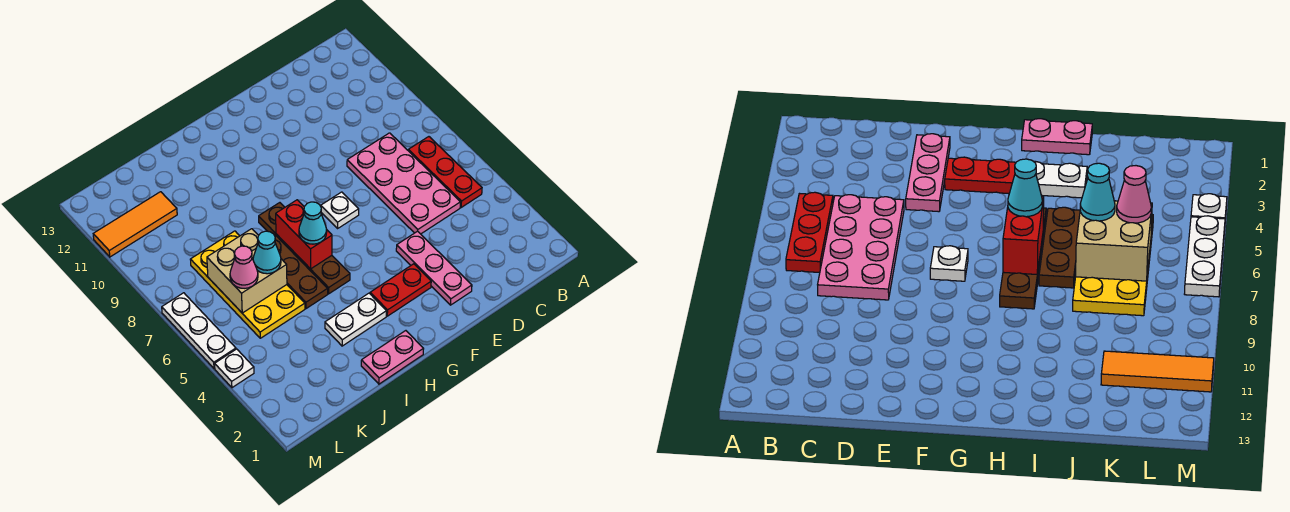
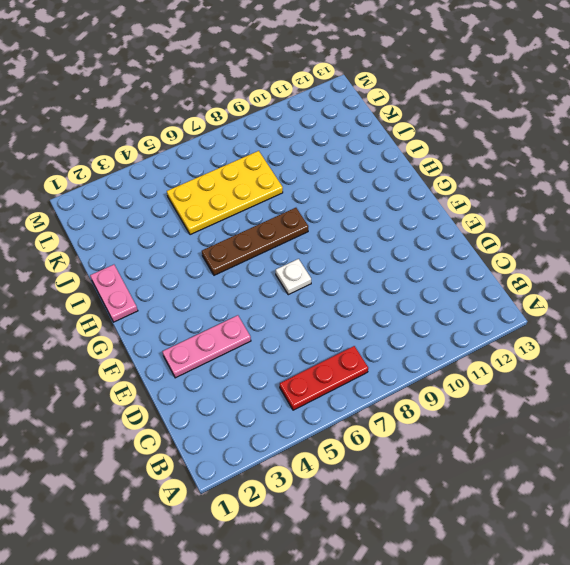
none -> pink plate C5:D8 level 1
none -> red plate F3:G3 level 1
none -> white plate H3:I3 level 1

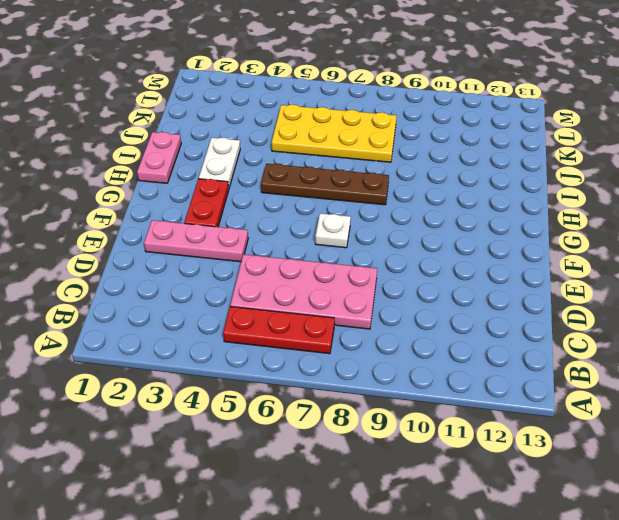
none -> brown plate I5:I7 level 1
none -> orange tile K11:M11 level 1
none -> white plate M4 level 1

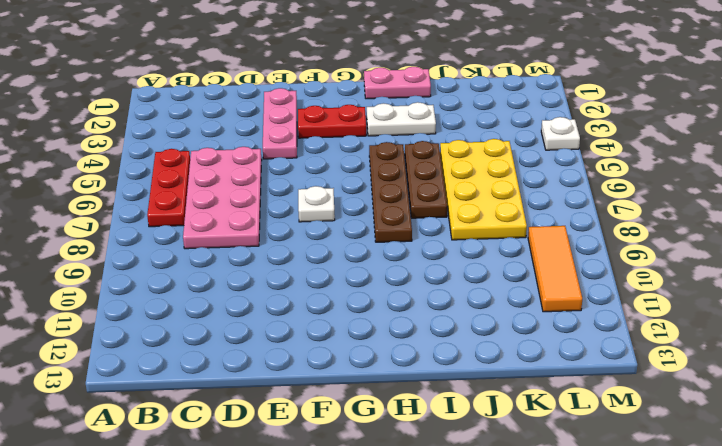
orange tile L9:L11 level 1 -> orange tile K11:M11 level 1
none -> white plate M5:M7 level 1
none -> red brick H6:H7 level 2
none -> tan brick J6:K7 level 2

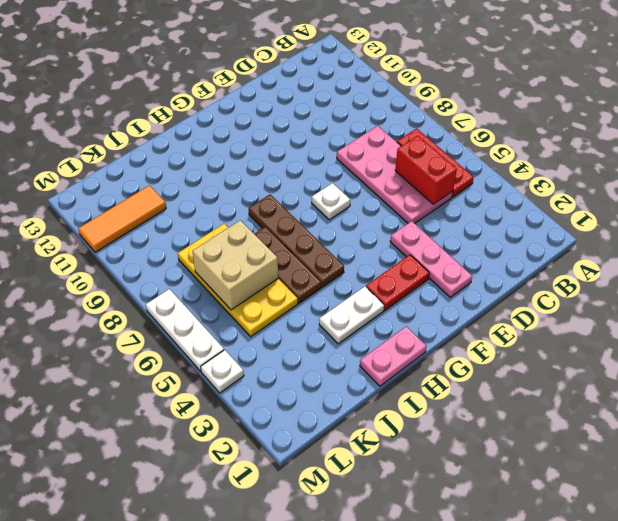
red brick C5:C6 level 2 -> red brick H6:H7 level 2
none -> cyan cone H6 level 3
none -> cyan cone J6 level 3
none -> pink cone K6 level 3

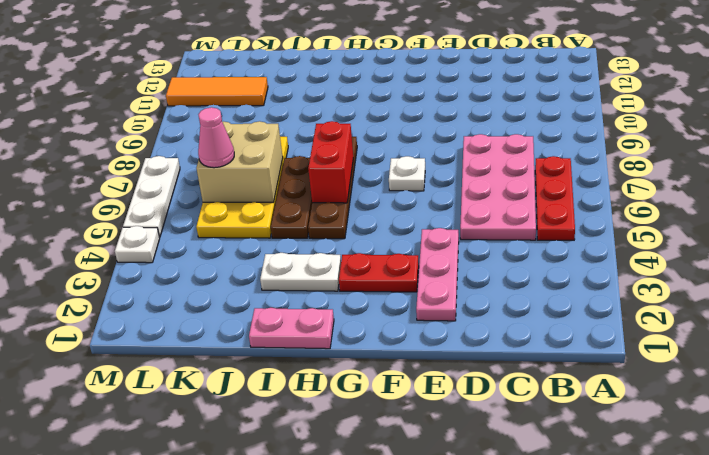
none -> cyan cone H6 level 3
none -> cyan cone J6 level 3

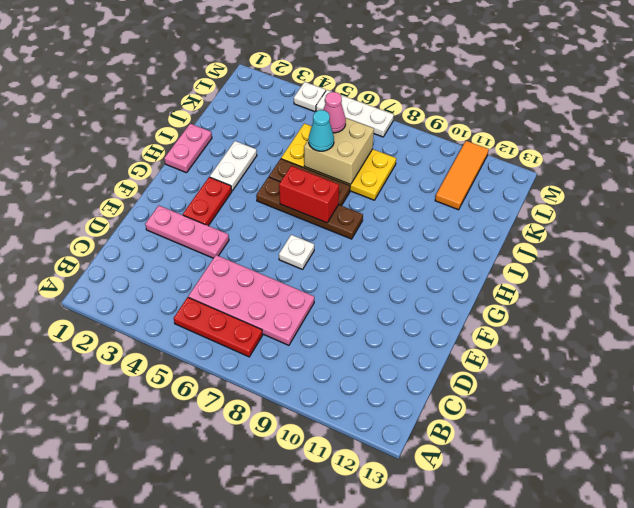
none -> cyan cone H6 level 3

